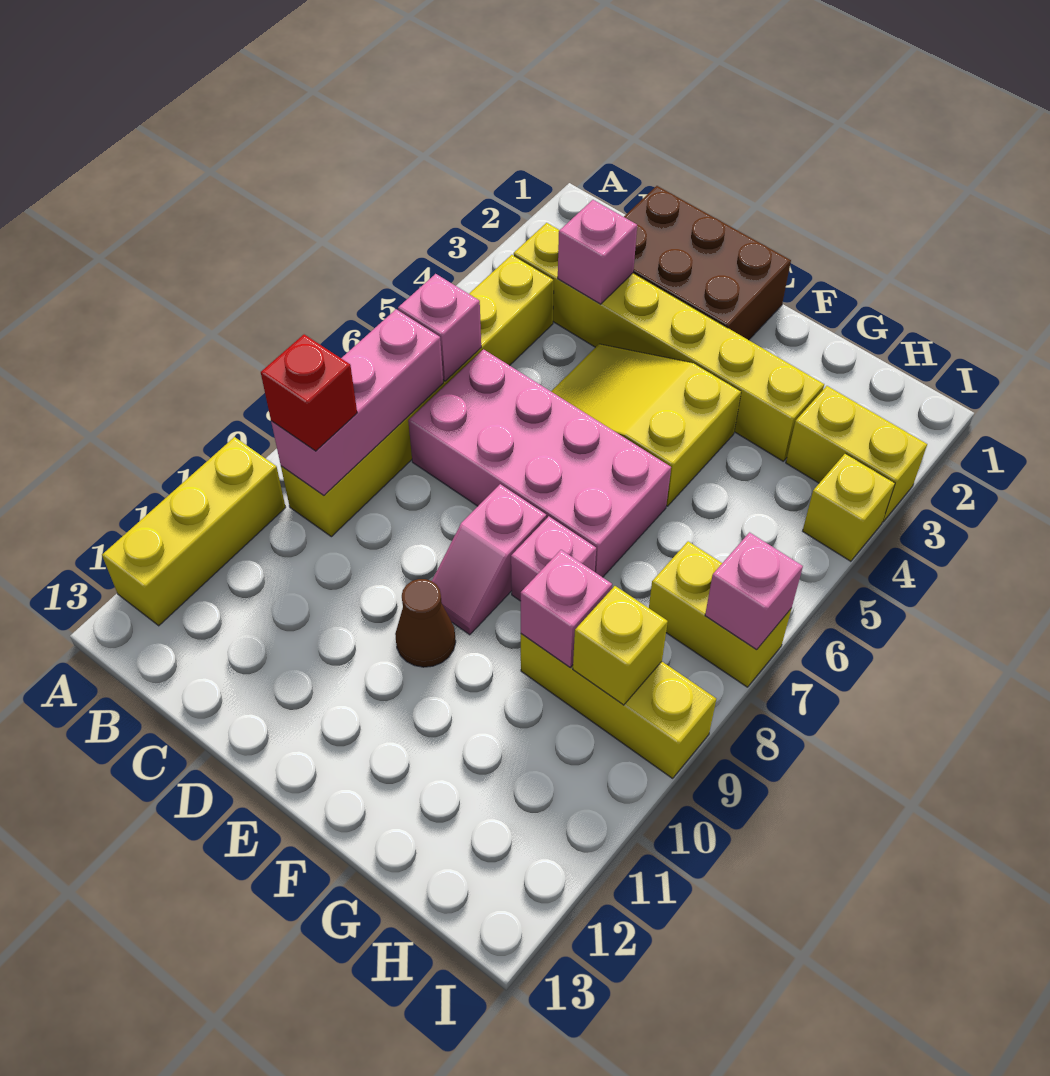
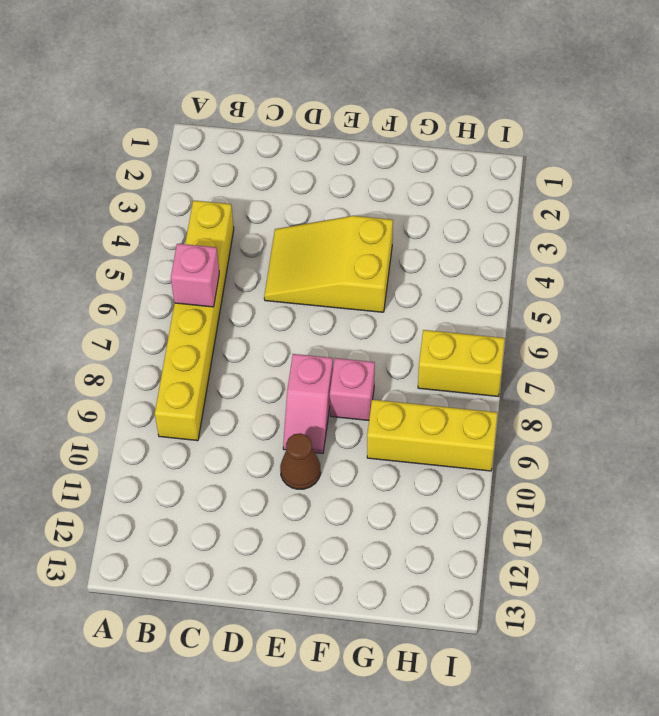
none -> yellow brick A10:A12 level 1
none -> yellow brick B3:G3 level 1
none -> brown brick C1:E2 level 1

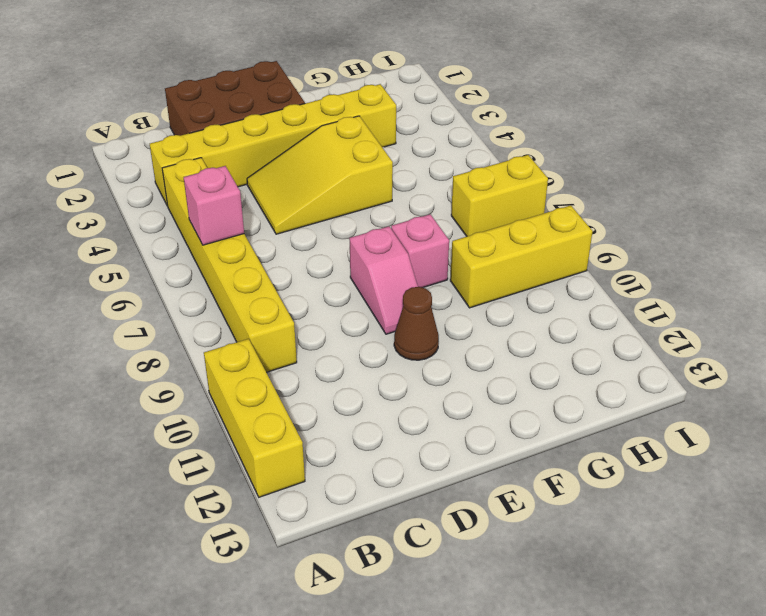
none -> pink brick C6:F7 level 1
none -> yellow brick H3:I3 level 1
none -> yellow brick I4 level 1

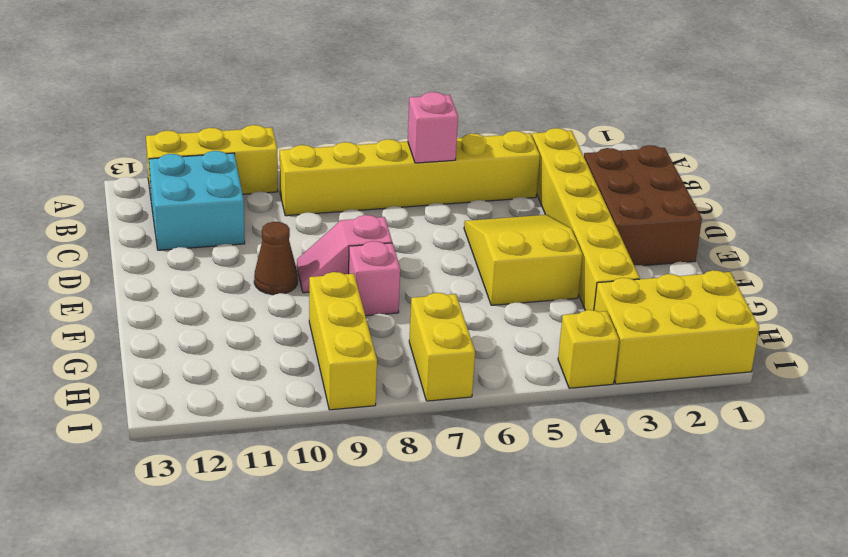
cyan brick B11:C12 level 1 -> none
yellow brick H1:I3 level 1 -> yellow brick H3:I3 level 1
none -> pink brick C6:F7 level 1
none -> pink brick B7:B9 level 2
none -> pink brick C3 level 2

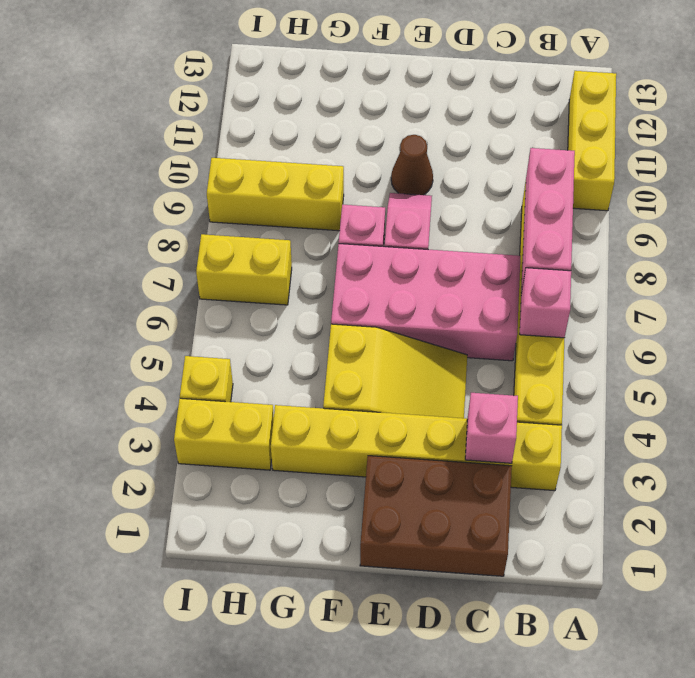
none -> pink brick G9 level 2
none -> yellow brick H9 level 2
none -> pink brick I7 level 2

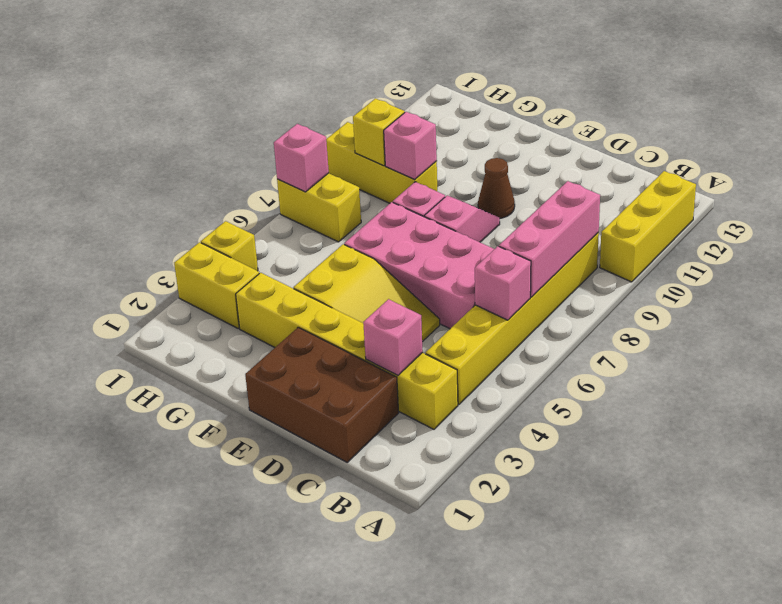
none -> red brick B9 level 3

